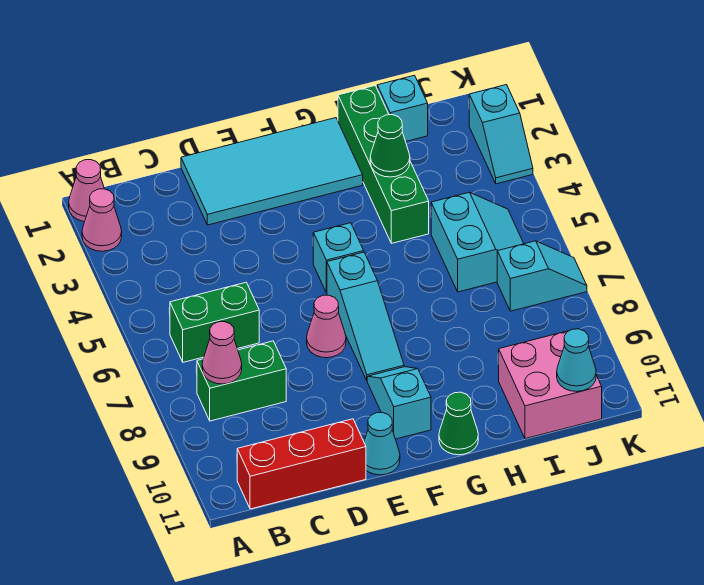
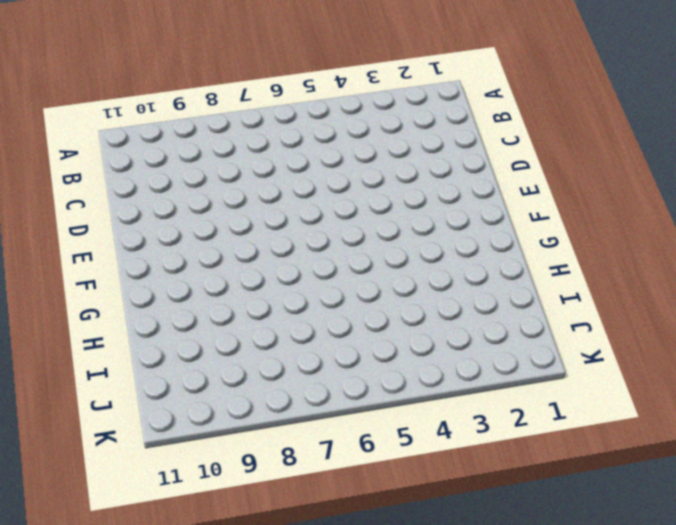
none -> pink cone A1 level 1
none -> pink cone A2 level 1
none -> green brick B6:C6 level 1

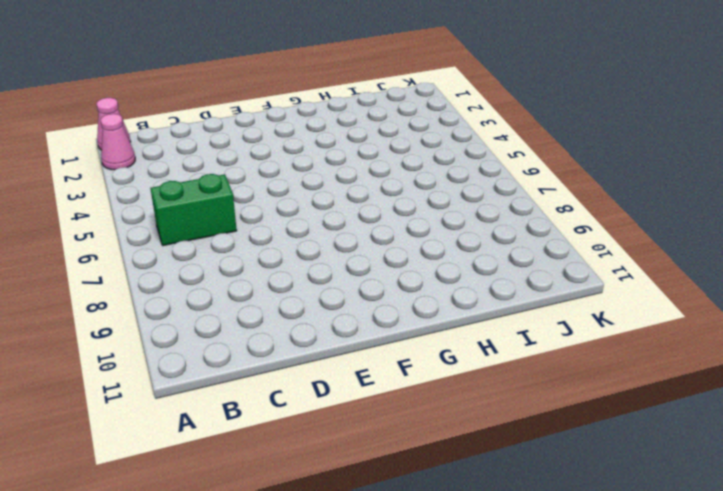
none -> green brick B8:C8 level 1
none -> red brick B11:D11 level 1
none -> cyan tile D1:G2 level 1

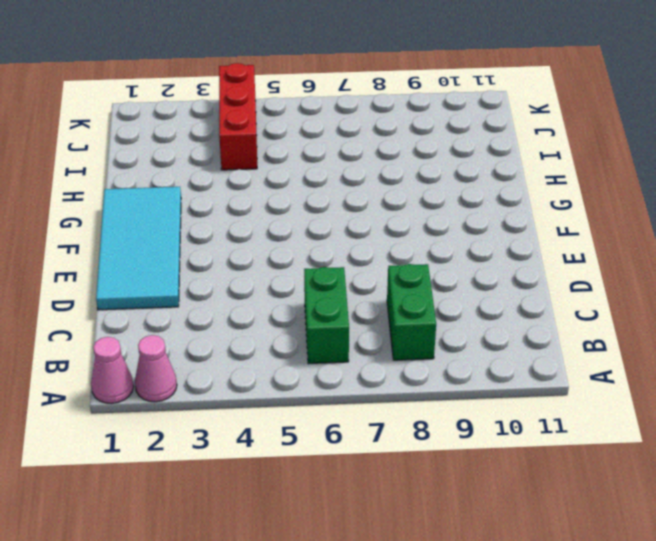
red brick I4:K4 level 1 -> red brick B11:D11 level 1
none -> pink cone E7 level 1
none -> cyan cone E11 level 1
none -> cyan brick F5 level 1

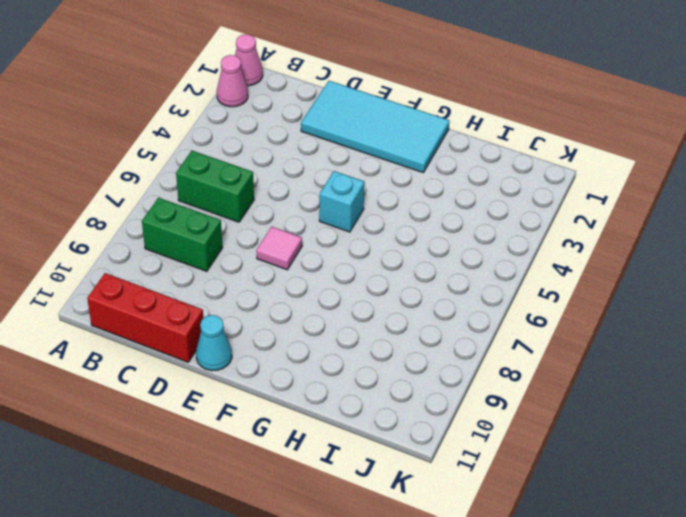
pink tile E7 level 1 -> pink cone E7 level 1
none -> cyan slope F6:F8 level 1 top 6
none -> cyan slope F9:F10 level 1 top 10
none -> green cone G11 level 1

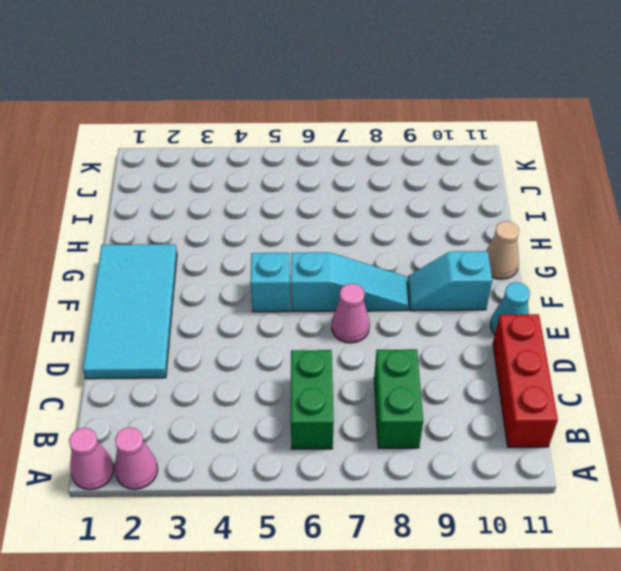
tan cone G11 level 1 -> green cone G11 level 1
none -> green brick H1:H4 level 1
none -> cyan brick I1 level 1
none -> cyan slope I5:J6 level 1 top I

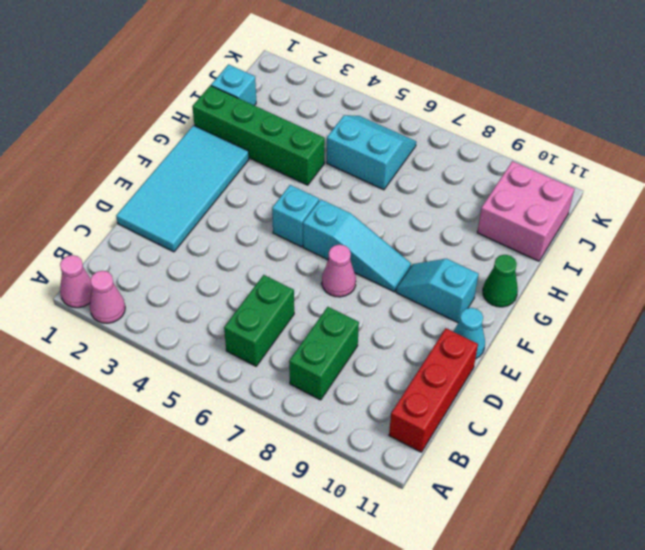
none -> cyan slope J7:K7 level 1 top J
none -> cyan slope K2:K3 level 1 top 2
none -> pink cone B8 level 2

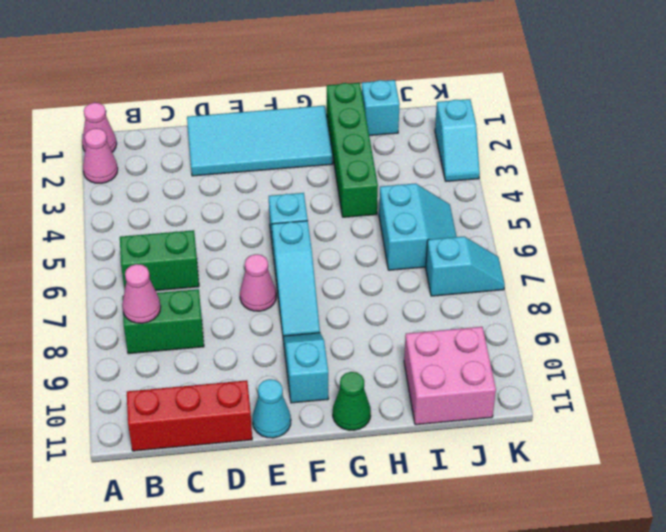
none -> green cone H3 level 2
none -> cyan cone J11 level 2

